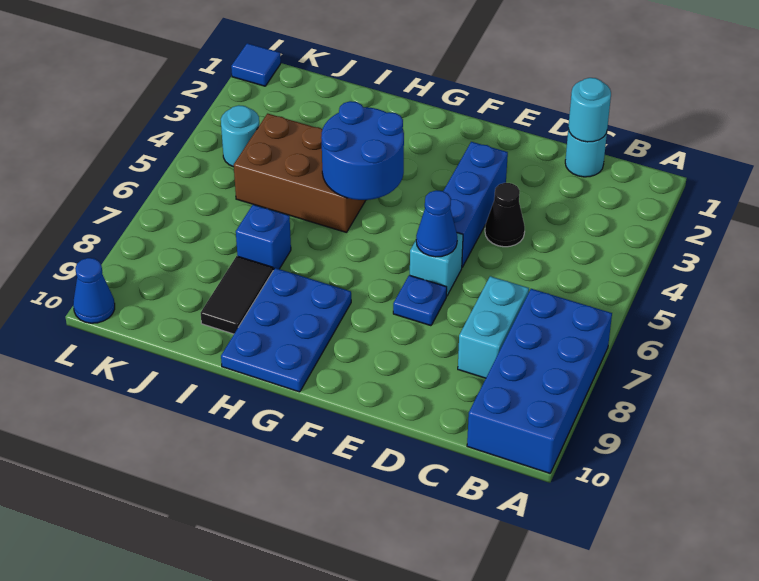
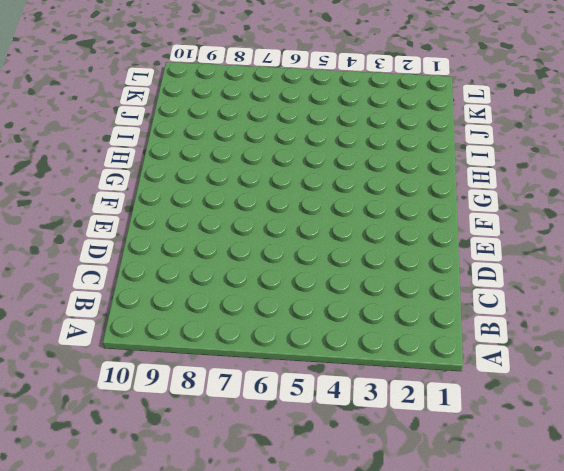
none -> blue brick A7:B10 level 1
none -> cyan round brick C1 level 1
none -> cyan brick C7:C8 level 1

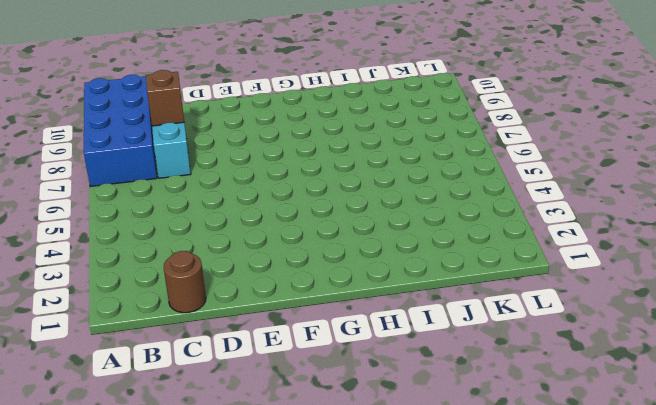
brown round brick C1 level 1 -> cyan round brick C1 level 1
brown brick C8 level 2 -> none
none -> black cone D4 level 1
none -> blue brick E3:E5 level 1
none -> cyan brick E6 level 1

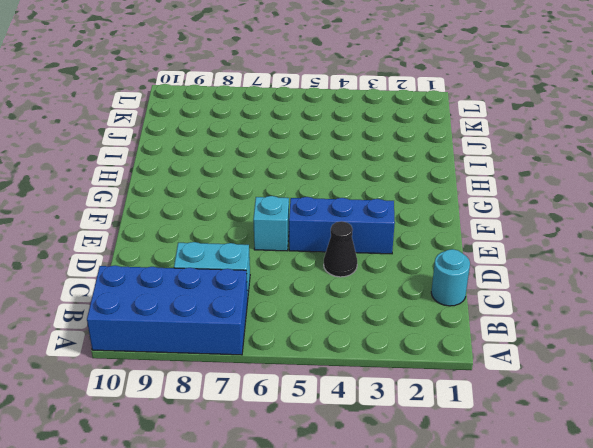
none -> blue plate E7 level 1
none -> blue plate G8:H10 level 1
none -> brown brick H4:J5 level 1

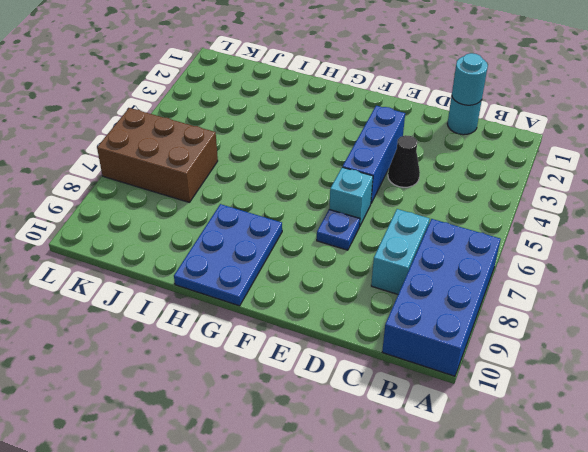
brown brick J6:L7 level 1 -> brown brick H4:J5 level 1
none -> blue brick I7 level 1
none -> black tile I8:I9 level 1
none -> cyan round brick K4 level 1

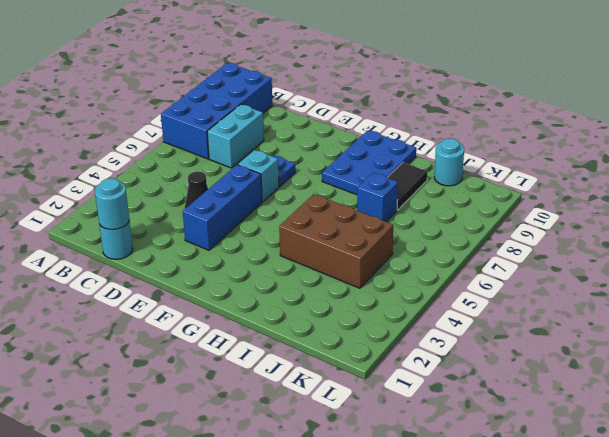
cyan round brick J10 level 1 -> cyan round brick K4 level 1
none -> blue tile L1 level 1
none -> blue cone L10 level 1
none -> blue cone E6 level 2

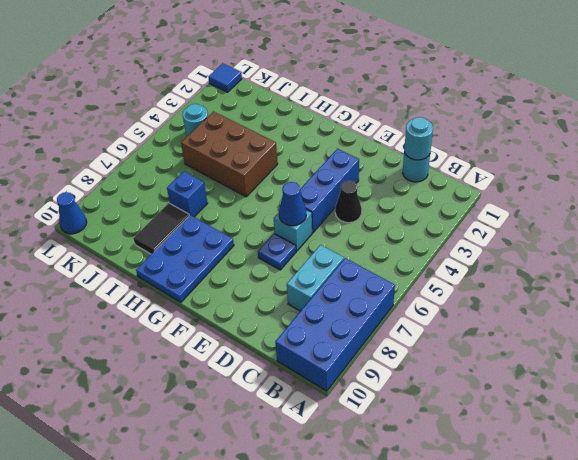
none -> blue round brick G4:H5 level 2

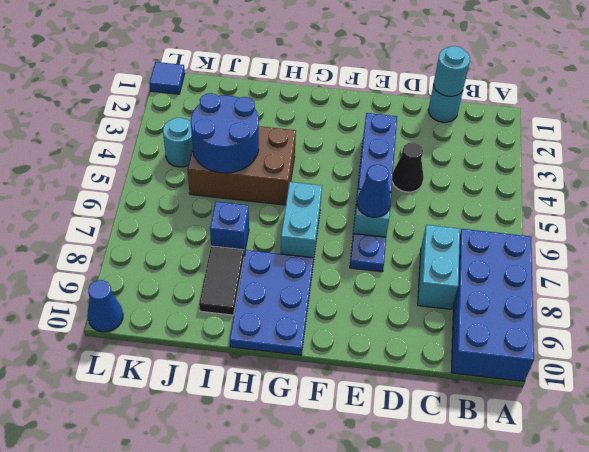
cyan brick G6:G7 level 1 -> none
blue round brick I4:J5 level 2 -> blue round brick G4:H5 level 2

